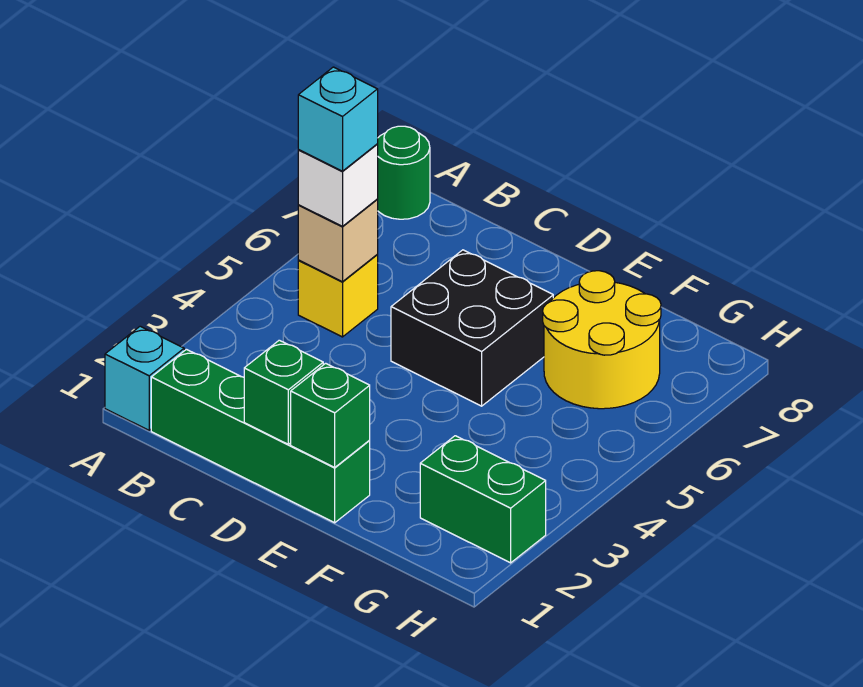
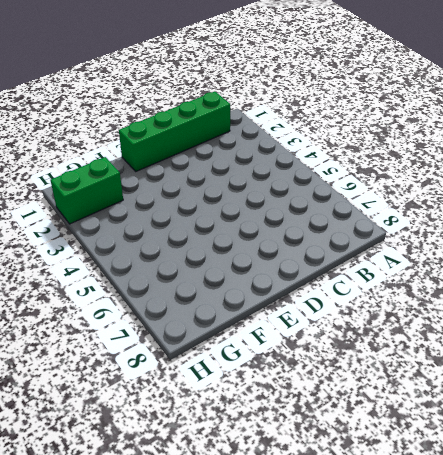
none -> cyan brick A1 level 1
none -> green round brick A8 level 1
none -> yellow brick B5 level 1

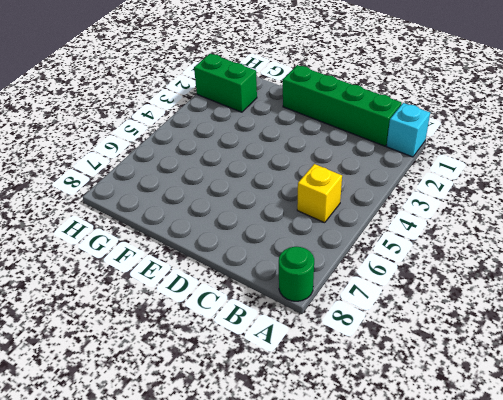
none -> black brick D5:E6 level 1
none -> yellow round brick F6:G7 level 1
none -> tan brick B5 level 2

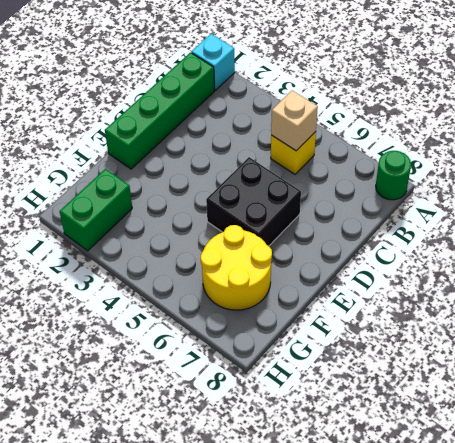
none -> green brick D1 level 2
none -> green brick E1 level 2
none -> white brick B5 level 3

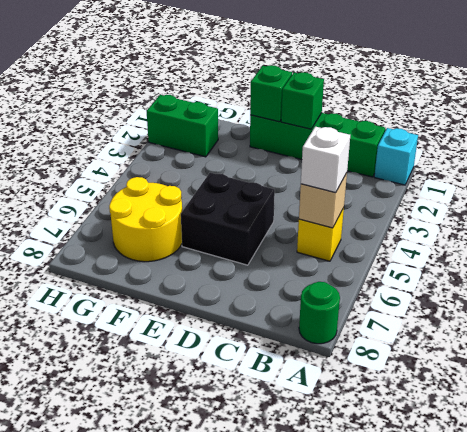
none -> cyan brick B5 level 4

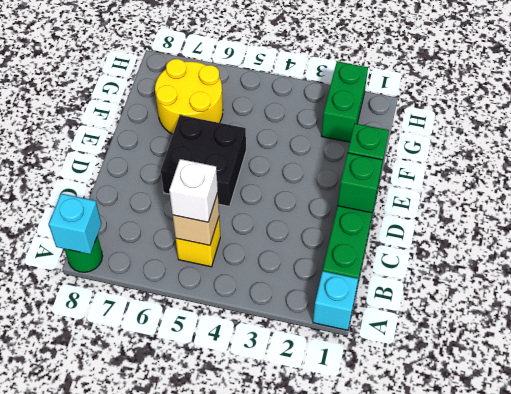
cyan brick A8 level 2 -> cyan brick B5 level 4

